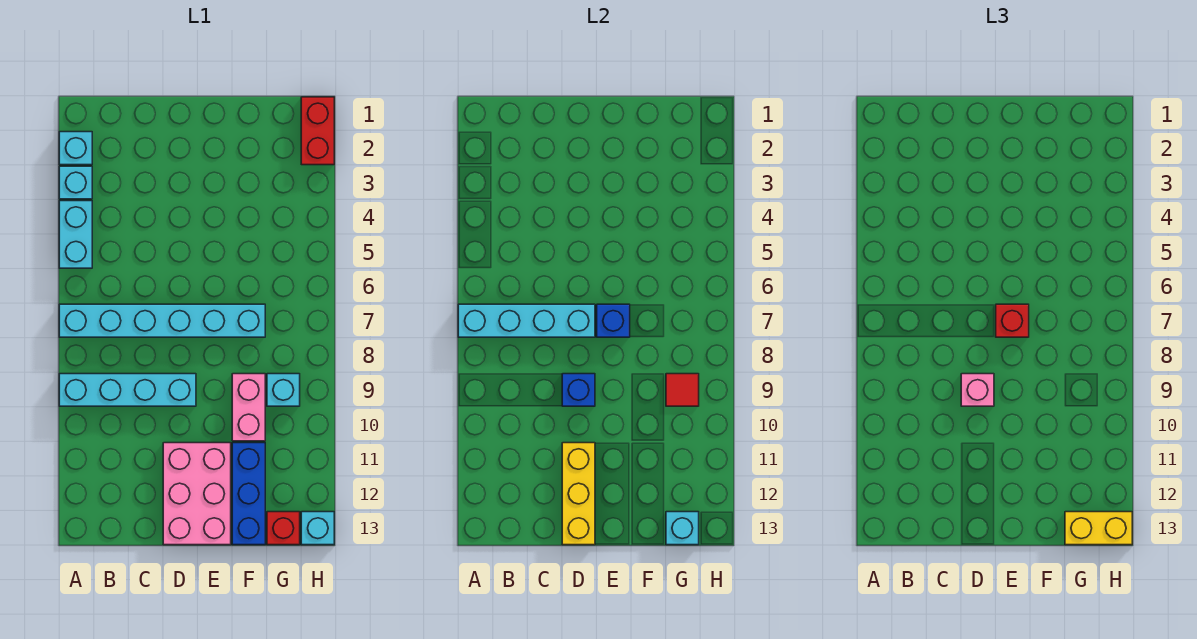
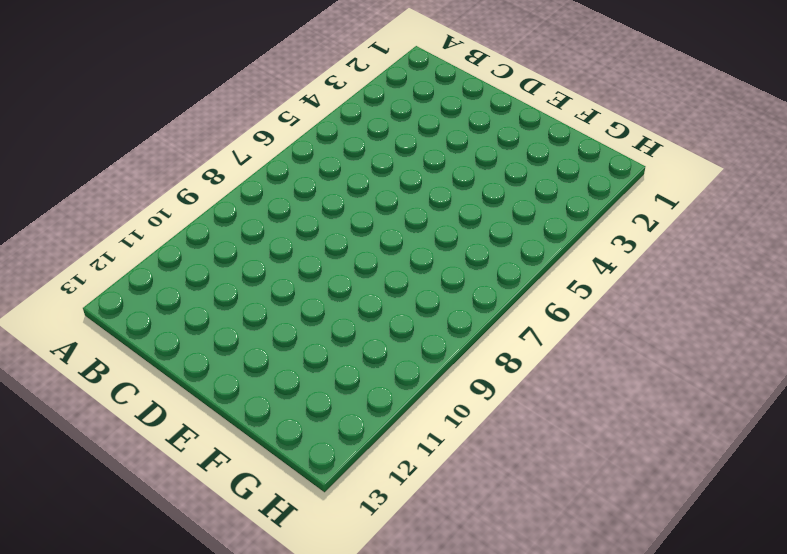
none -> cyan brick A2 level 1
none -> cyan brick A3 level 1
none -> cyan brick A4:A5 level 1

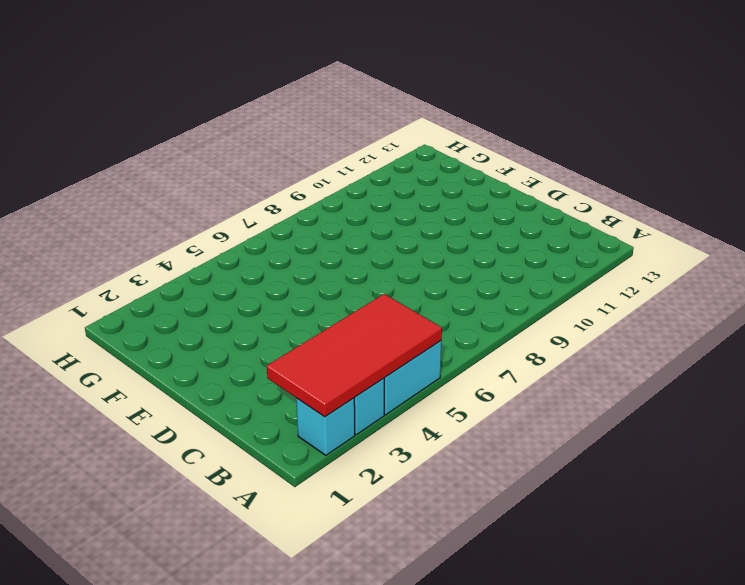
red tile A2:B5 level 2 -> none
none -> cyan brick A7:F7 level 1
none -> cyan brick A9:D9 level 1
none -> pink brick D11:E13 level 1

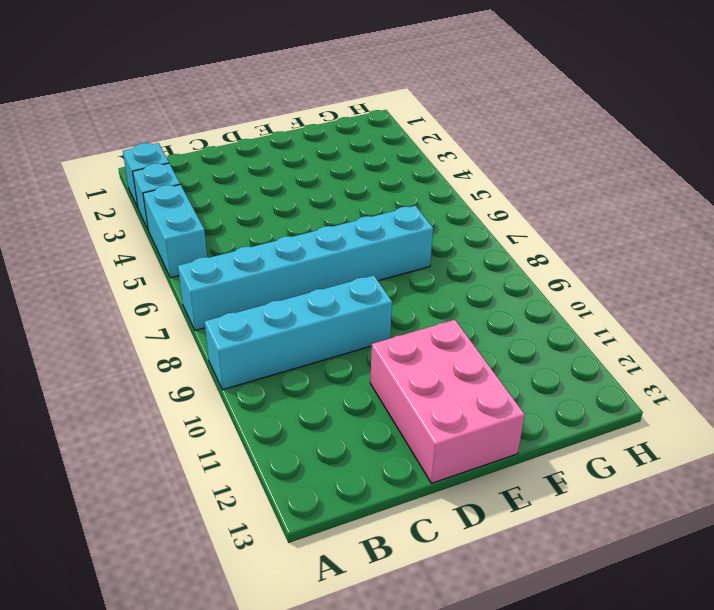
none -> pink brick F9:F10 level 1
none -> blue brick F11:F13 level 1
none -> cyan brick G9 level 1

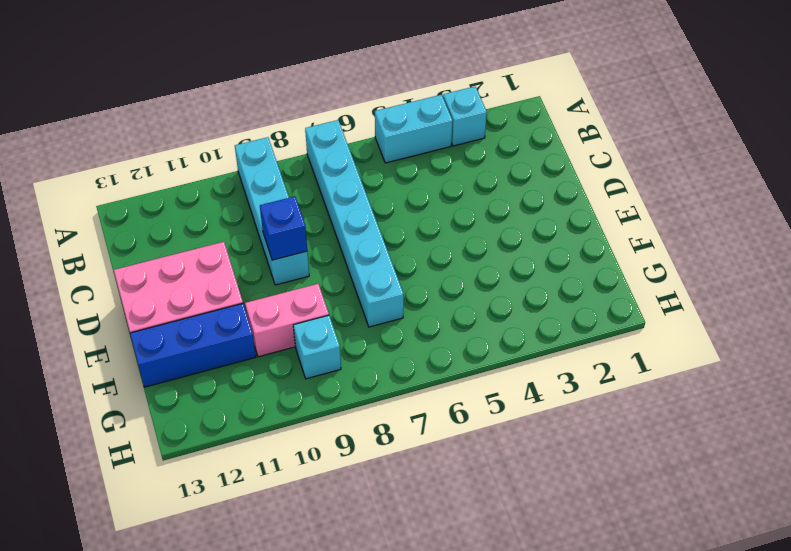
none -> cyan brick A2 level 1
none -> red brick G13 level 1
none -> red brick H1:H2 level 1

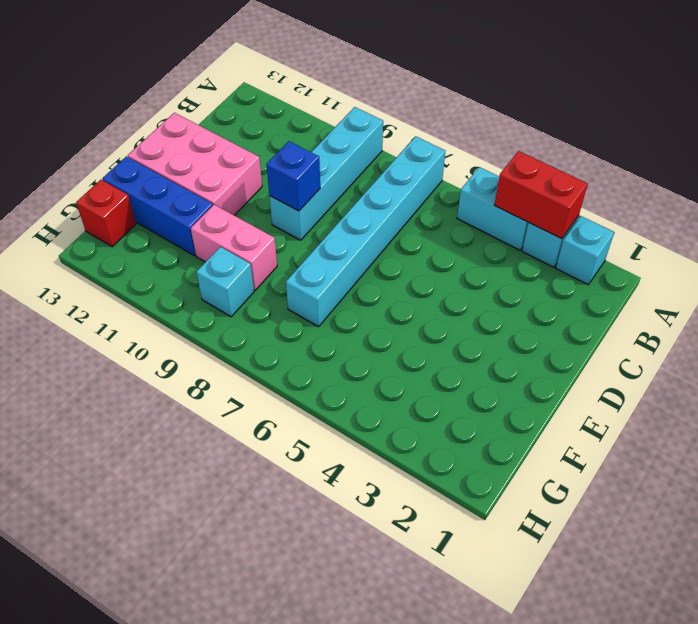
red brick A3:A4 level 2 -> red brick H1:H2 level 1
none -> cyan brick H13 level 1
none -> cyan brick A7:D7 level 2
none -> yellow brick D11:D13 level 2

